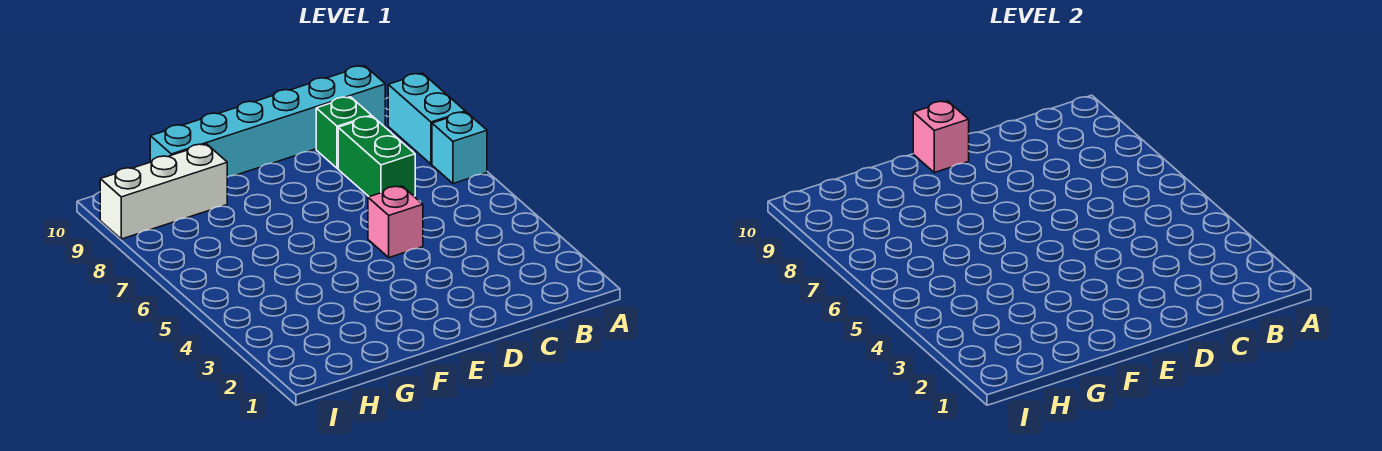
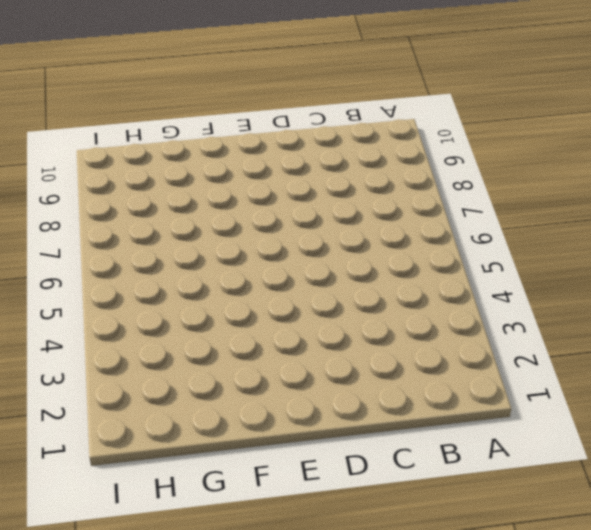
none -> cyan brick A7 level 1
none -> cyan brick A8:A9 level 1

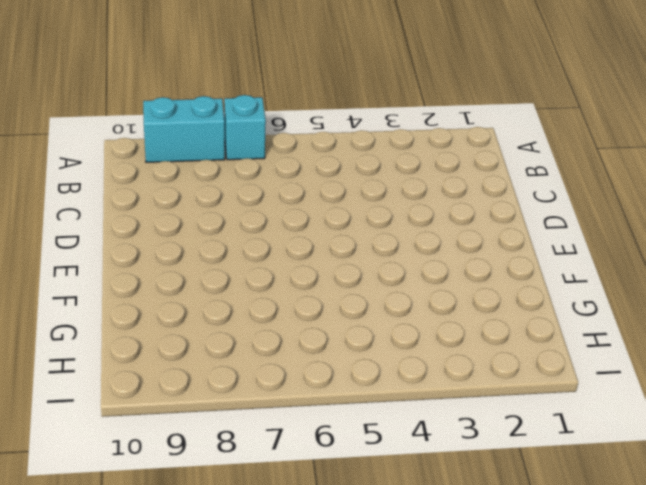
none -> cyan brick B10:G10 level 1
none -> green brick C7:C8 level 1

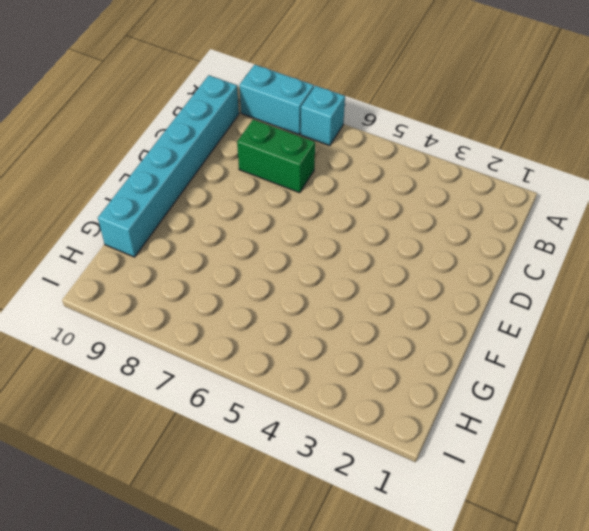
none -> green brick C9 level 1
none -> pink brick D5 level 1

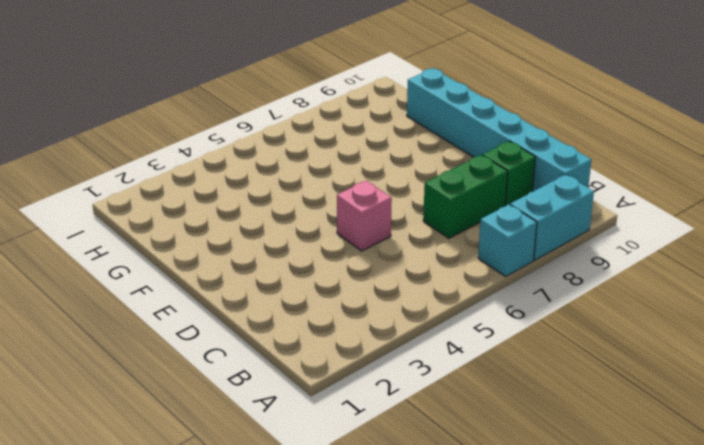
none -> white brick G9:I9 level 1
none -> pink brick E10 level 2

